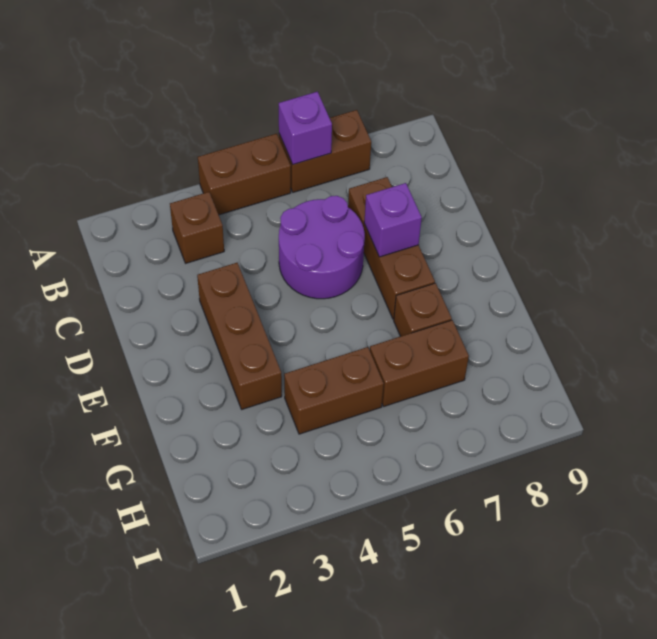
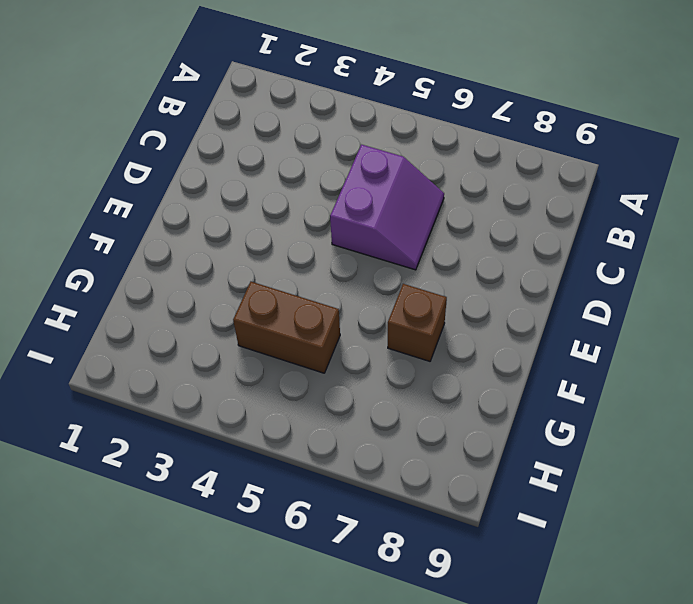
purple slope C5:D6 level 1 top 5 -> purple round brick C5:D6 level 1
none -> brown brick A4:A5 level 1
none -> brown brick A6:A7 level 1

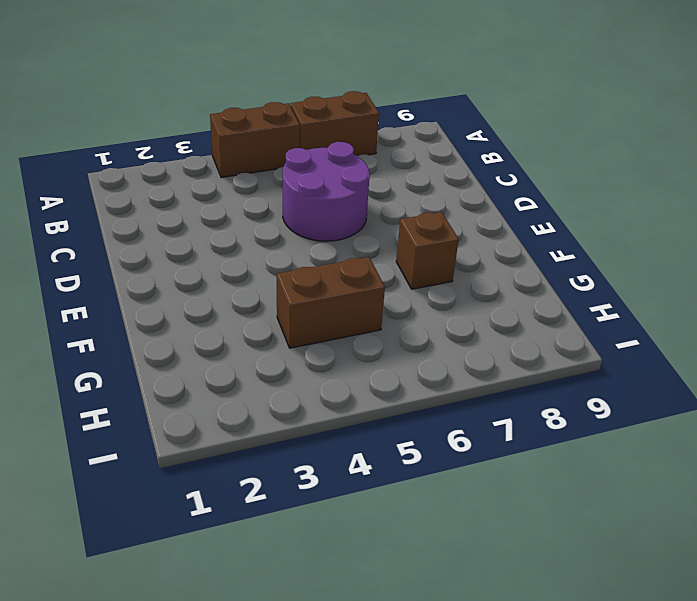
none -> brown brick B3 level 1
none -> brown brick C7:E7 level 1

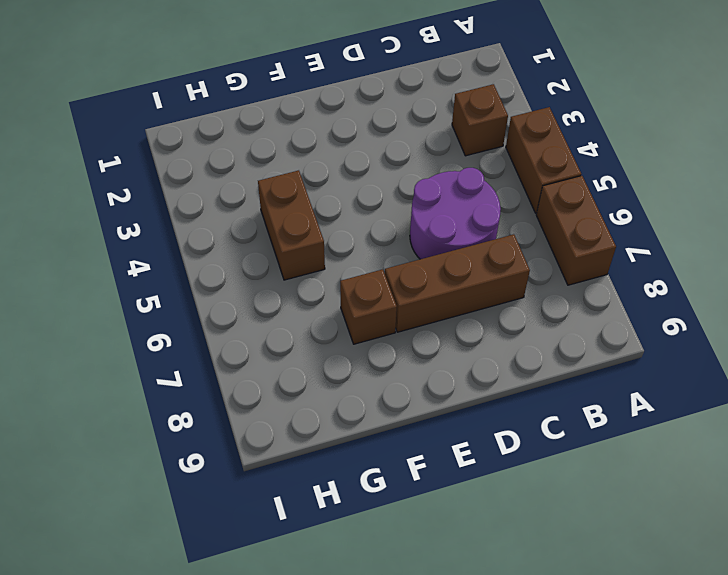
none -> brown brick D3:F3 level 1
none -> brown brick G6:G7 level 1

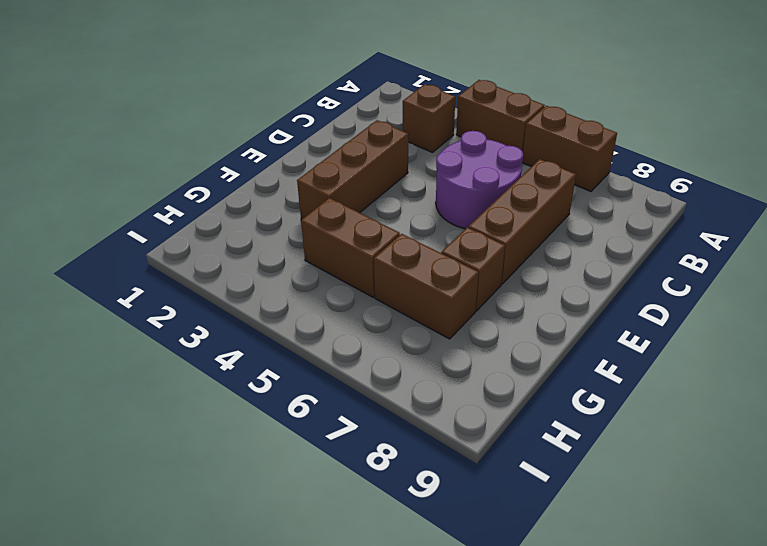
none -> purple brick A6 level 2
none -> purple brick D7 level 2

